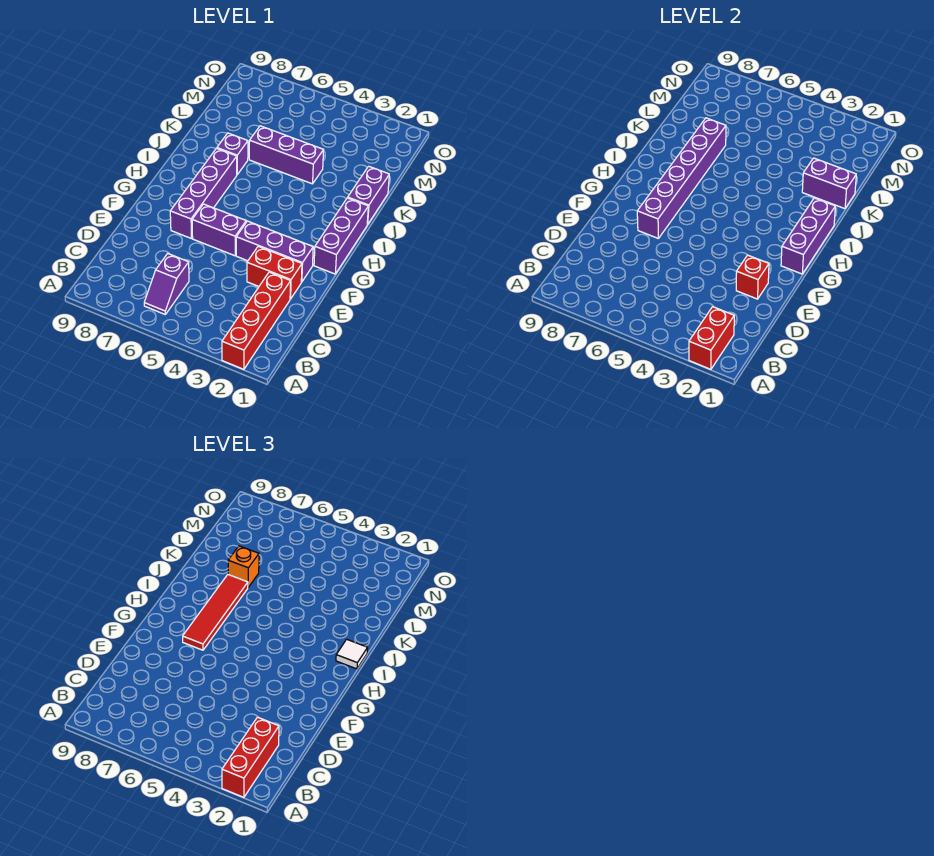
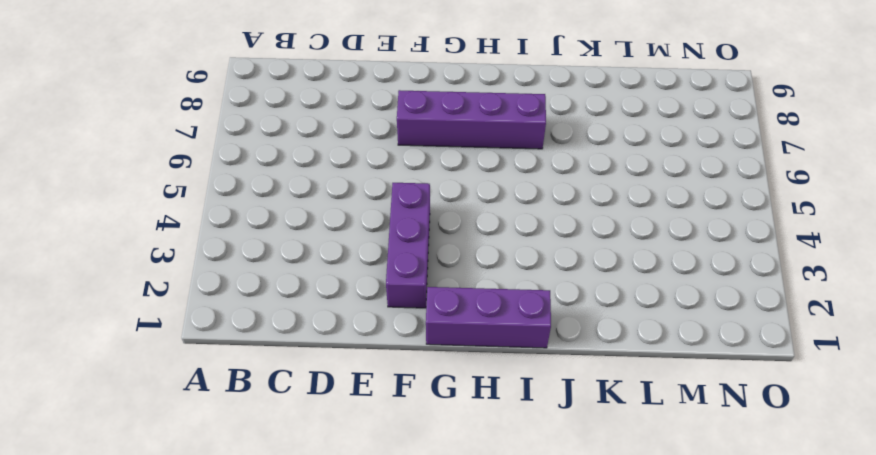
none -> red brick A2:D2 level 1
none -> purple slope B6:C6 level 1 top C
none -> red brick E2:E3 level 1

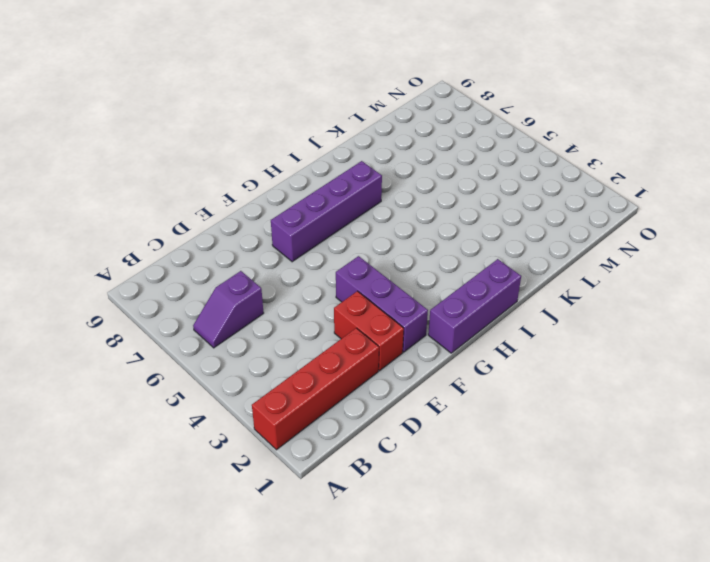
none -> purple brick F5:F6 level 1
none -> purple brick J1:K1 level 1
none -> purple brick J7 level 1

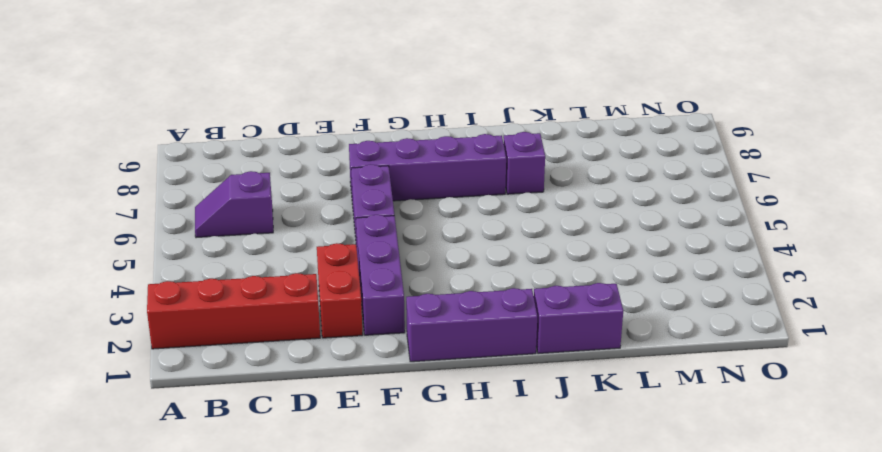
none -> purple brick K4:K6 level 1
none -> red brick A2:B2 level 2
none -> red brick E2 level 2

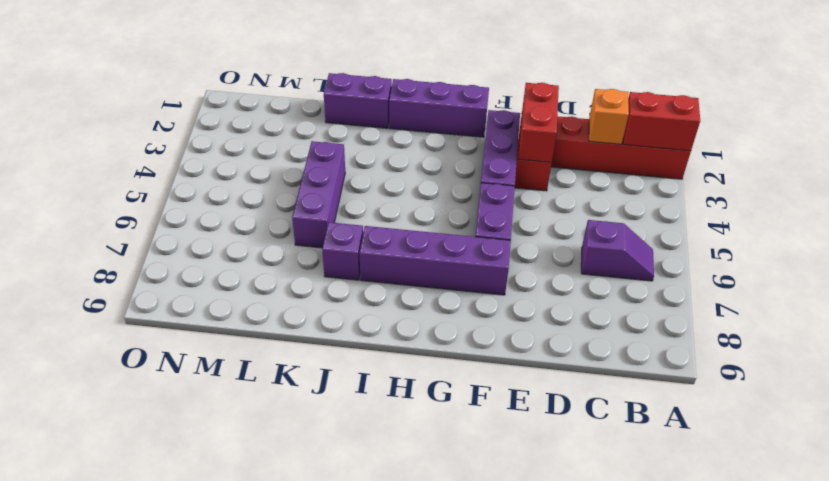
orange brick C2 level 2 -> orange brick K7 level 3
red brick E2:E3 level 2 -> red brick E2 level 2
none -> purple brick F7:K7 level 2
none -> purple brick G1:I1 level 2
none -> purple brick K1:K2 level 2

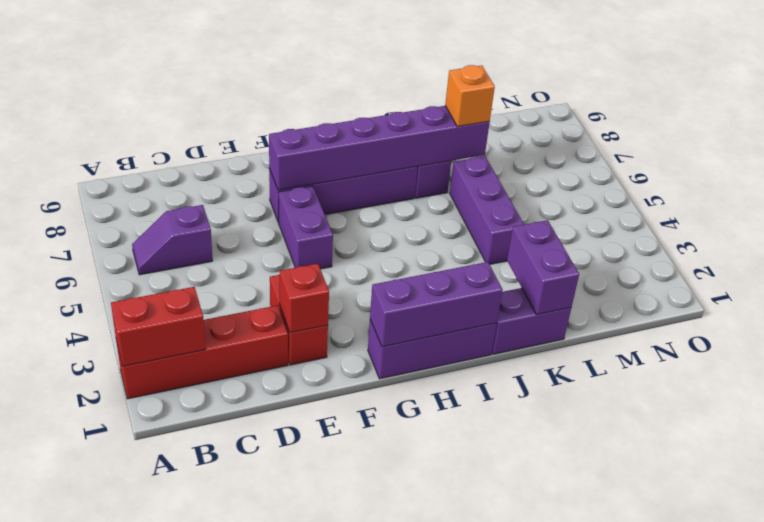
none -> purple brick F2:F4 level 1
none -> red brick A2:C2 level 3
none -> red tile G7:J7 level 3

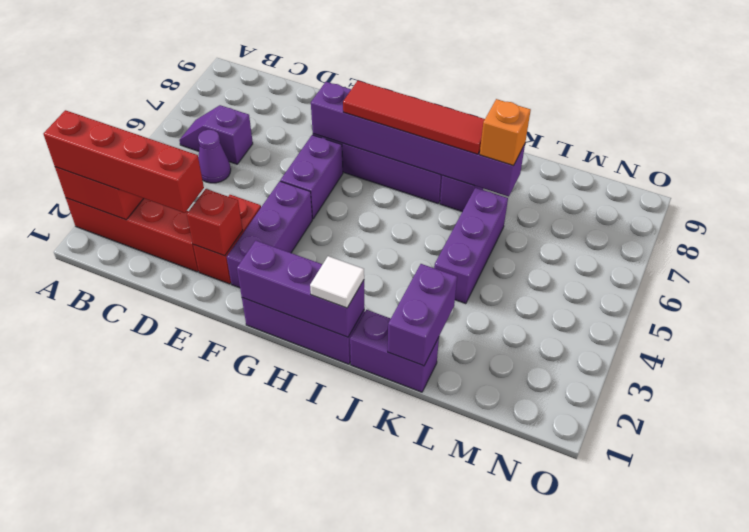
red brick A2:D2 level 3 -> red brick A2:C2 level 3
purple cone C5 level 1 -> none

